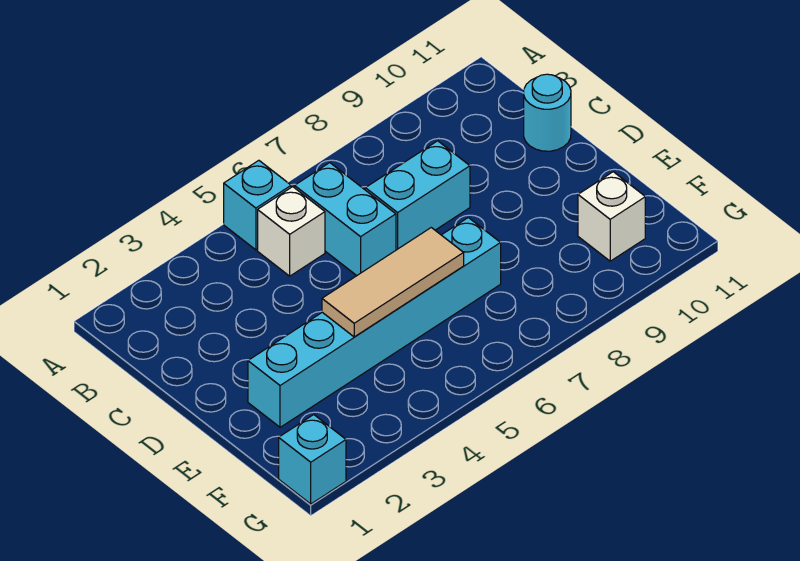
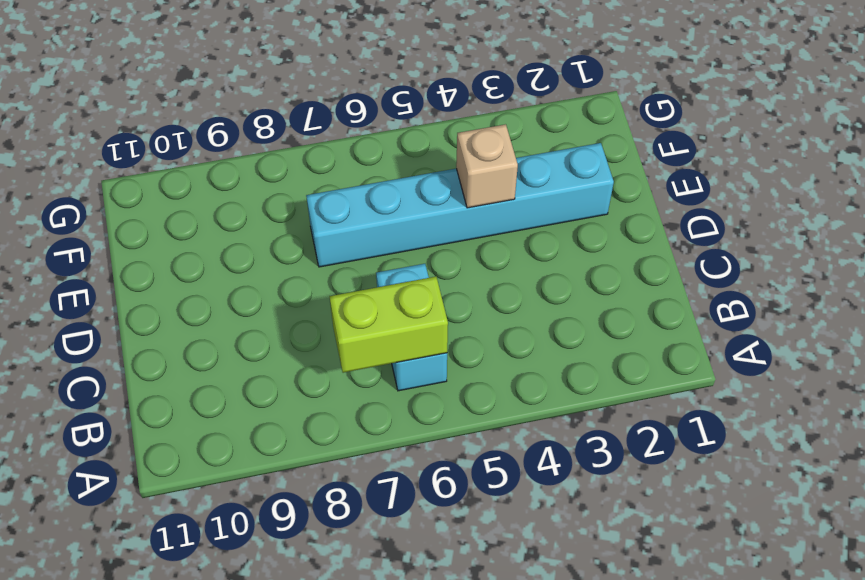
lime brick B6:B7 level 2 -> none
tan brick E4 level 2 -> tan tile E4:E6 level 2
none -> cyan brick A5 level 1
none -> white brick B5 level 1

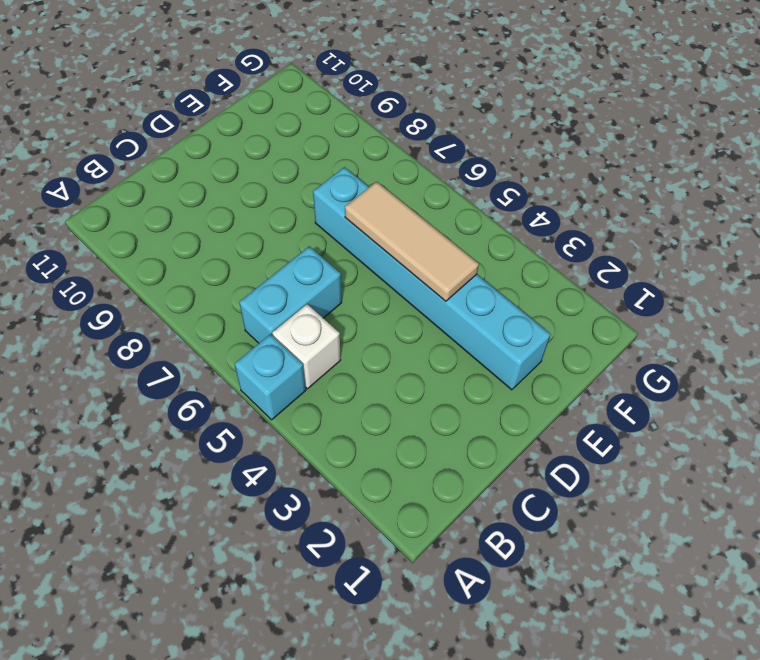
none -> cyan brick C7:C8 level 1
none -> cyan round brick C11 level 1

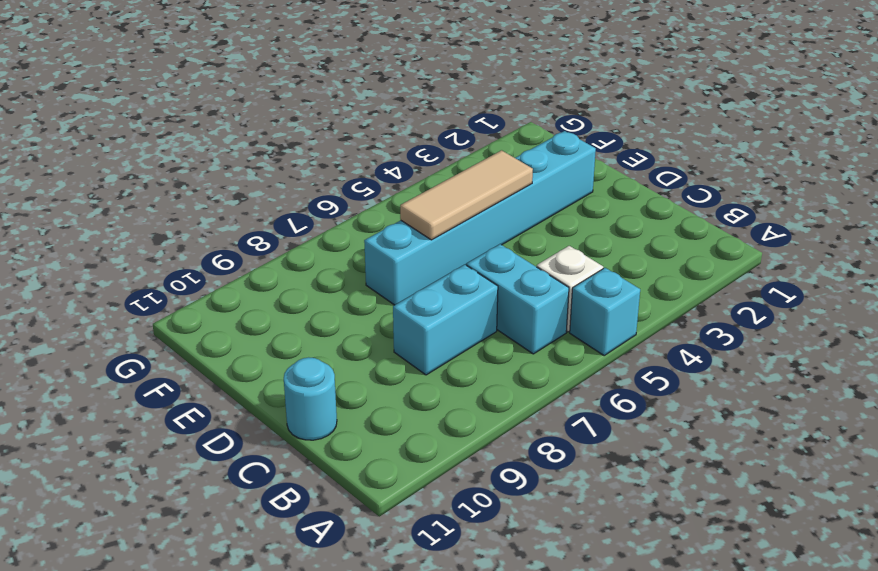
none -> white brick F10 level 1
none -> cyan brick G1 level 1

